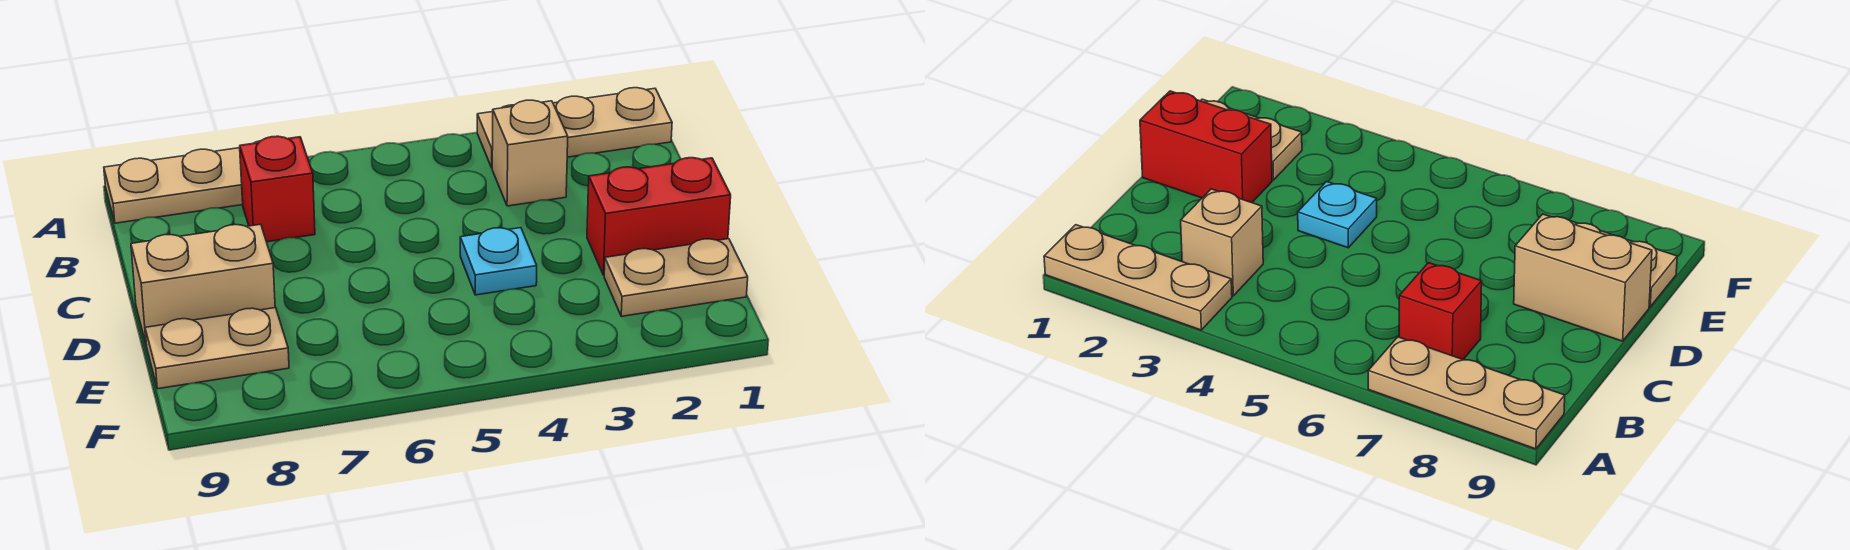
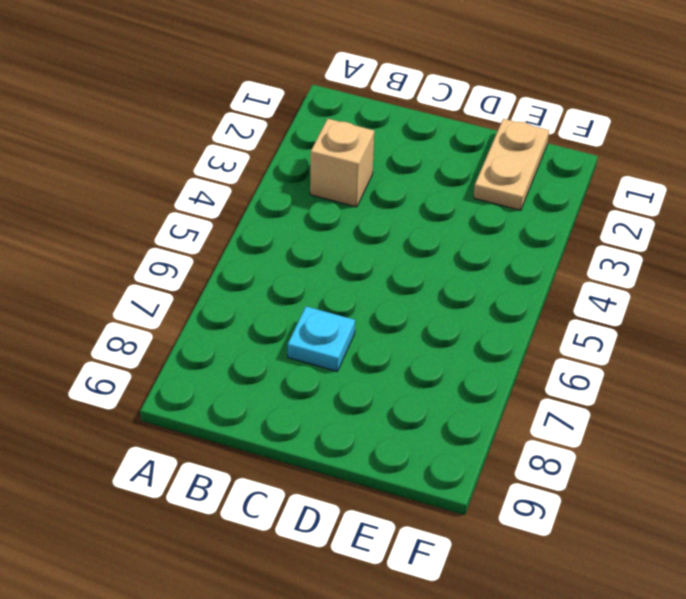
cyan plate C7 level 1 -> cyan plate D4 level 1
none -> tan plate A1:A3 level 1
none -> tan plate A7:A9 level 1

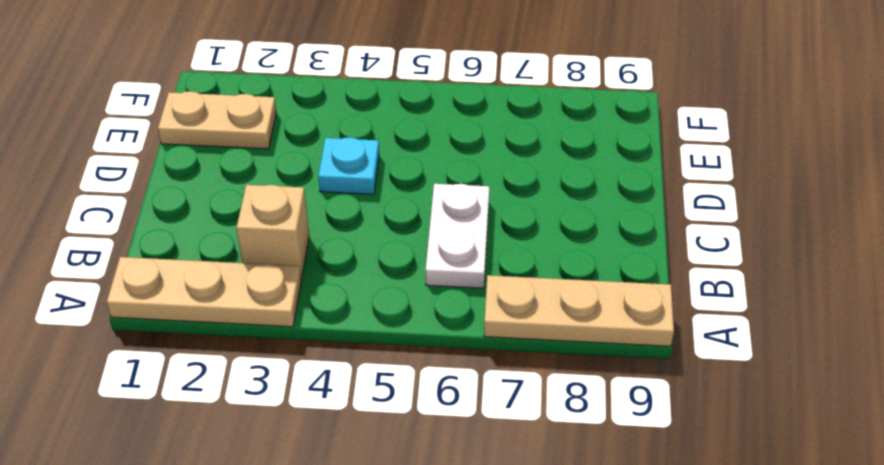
white plate B6:C6 level 1 -> none
none -> red brick B7 level 1
none -> red brick D1:D2 level 1

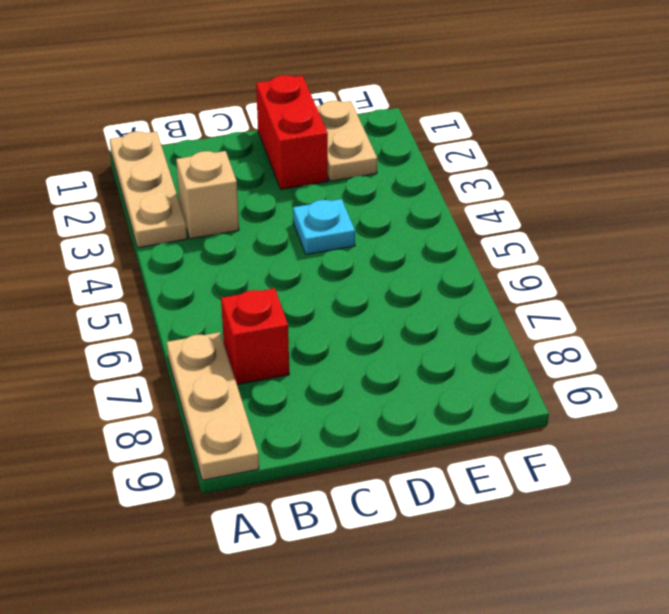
none -> tan brick D8:D9 level 1
none -> tan plate E8:E9 level 1

